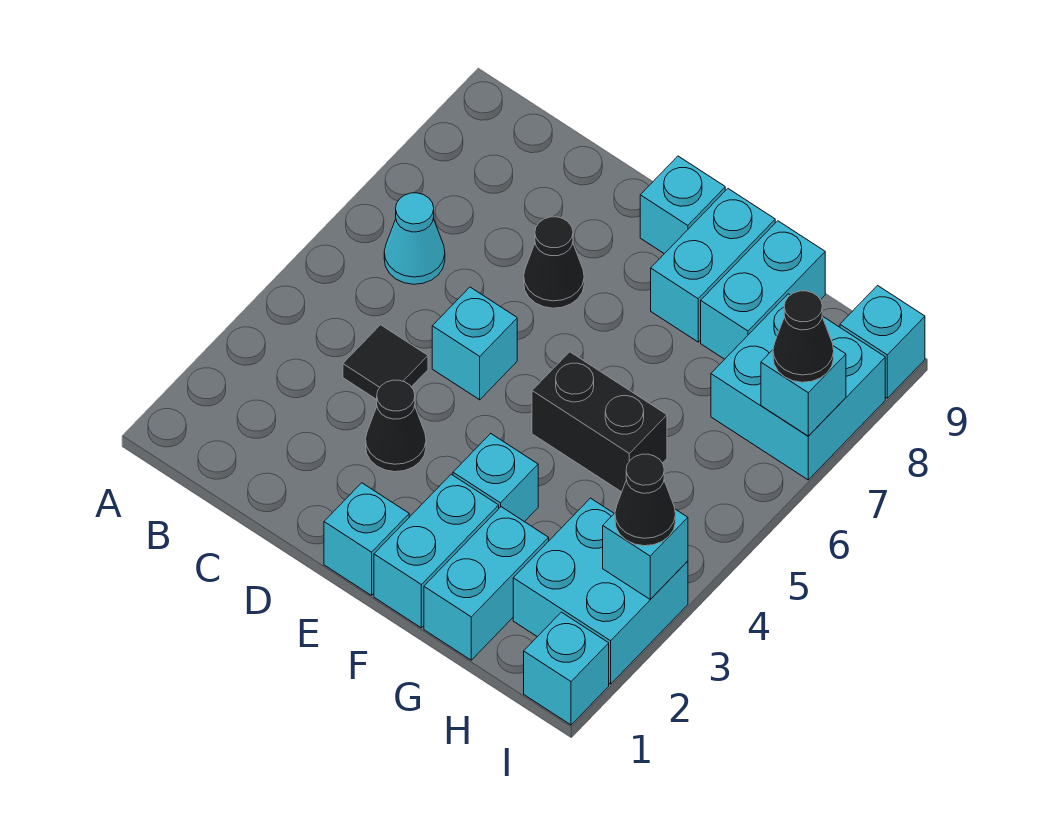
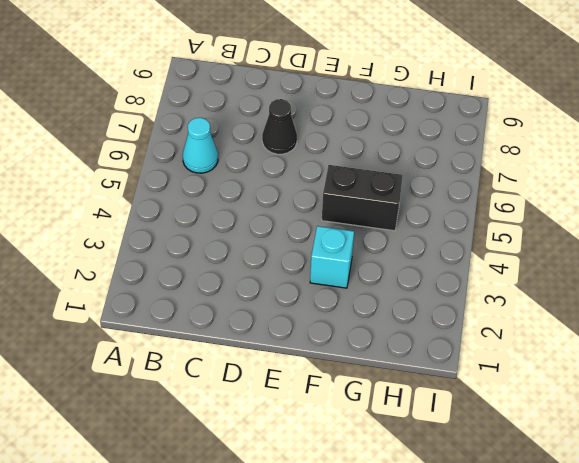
none -> black tile C4 level 1
none -> black cone D3 level 1
none -> cyan brick D5 level 1

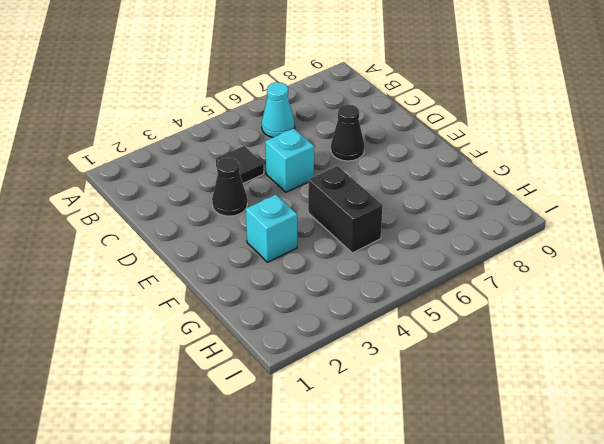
none -> cyan brick E1 level 1
none -> cyan brick E9 level 1
none -> cyan brick F1:F2 level 1

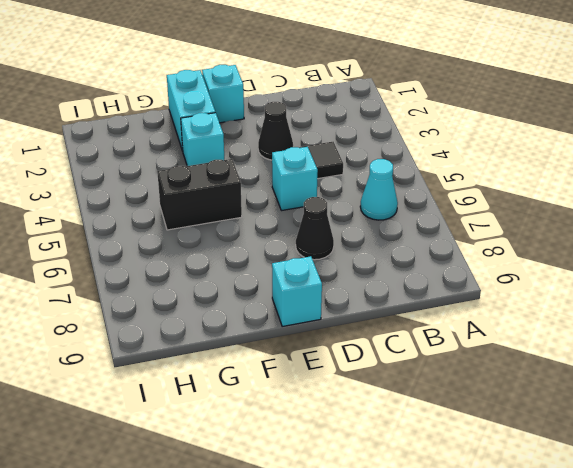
none -> cyan brick F8:F9 level 1
none -> cyan brick G1:G2 level 1
none -> cyan brick G8:G9 level 1

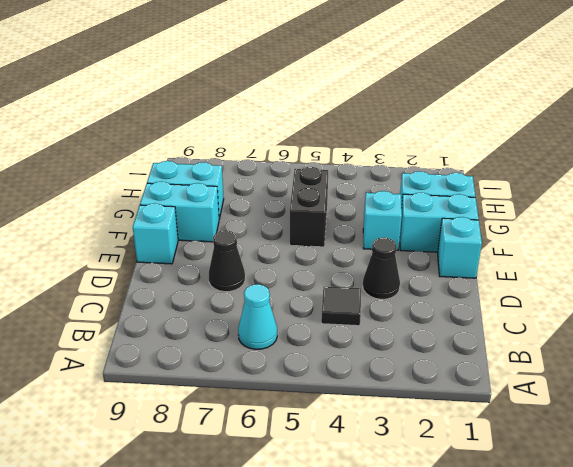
none -> cyan brick D5 level 1
none -> cyan brick H2:I3 level 1
none -> cyan brick H7:I8 level 1

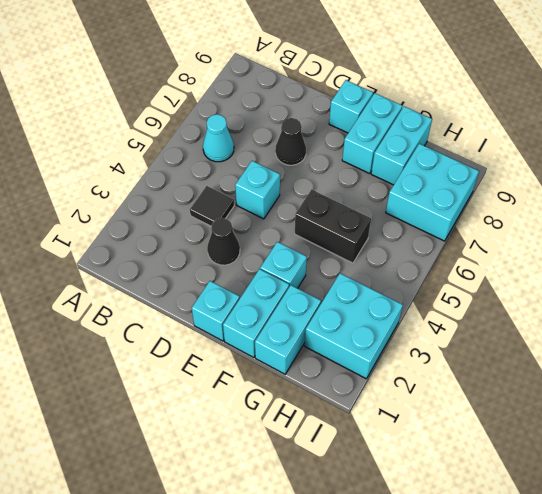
none -> cyan brick I1 level 1
none -> cyan brick I9 level 1
none -> cyan brick I3 level 2

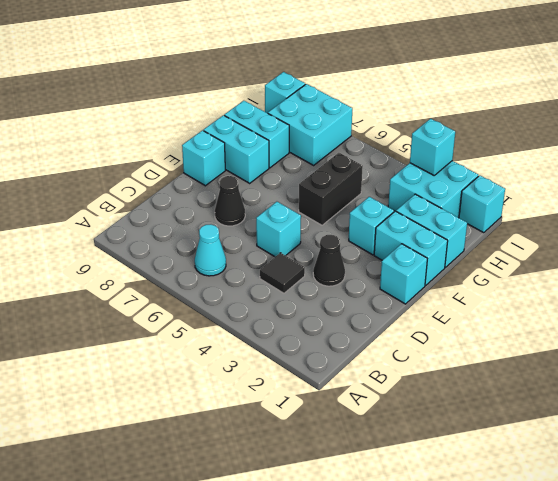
none -> cyan brick I7 level 2
none -> black cone I3 level 3
none -> black cone I7 level 3

